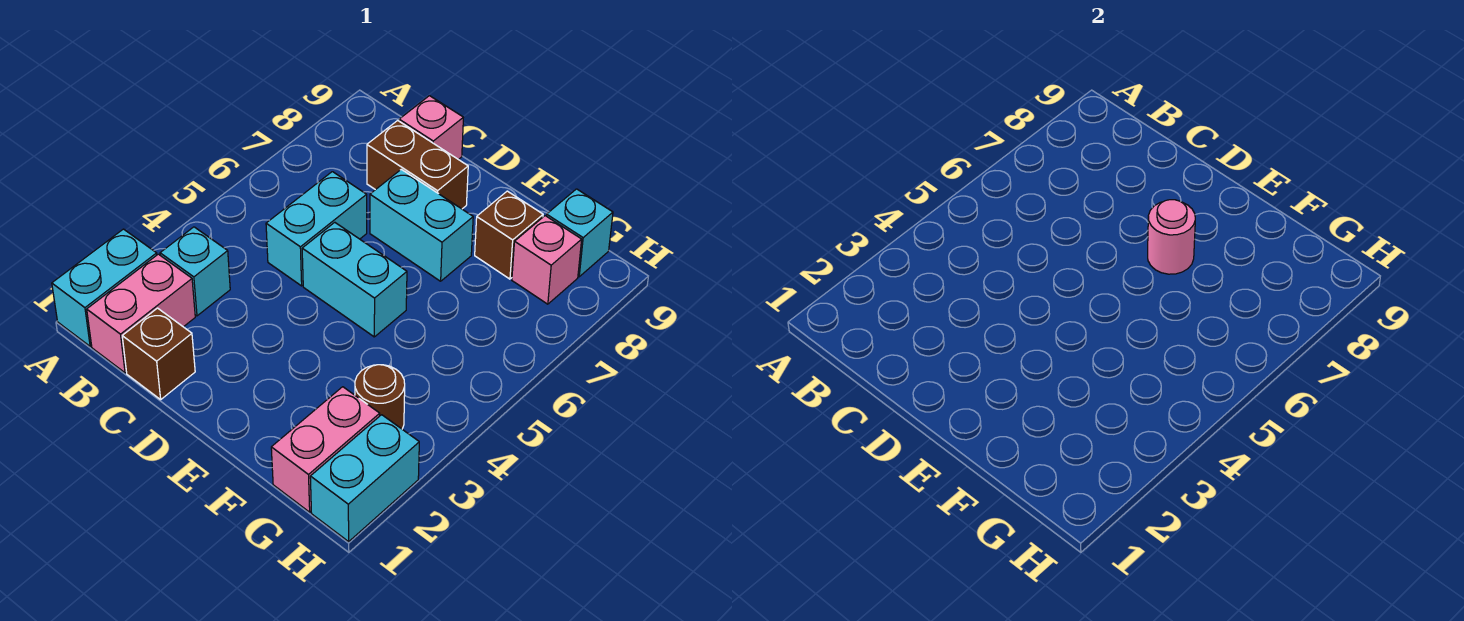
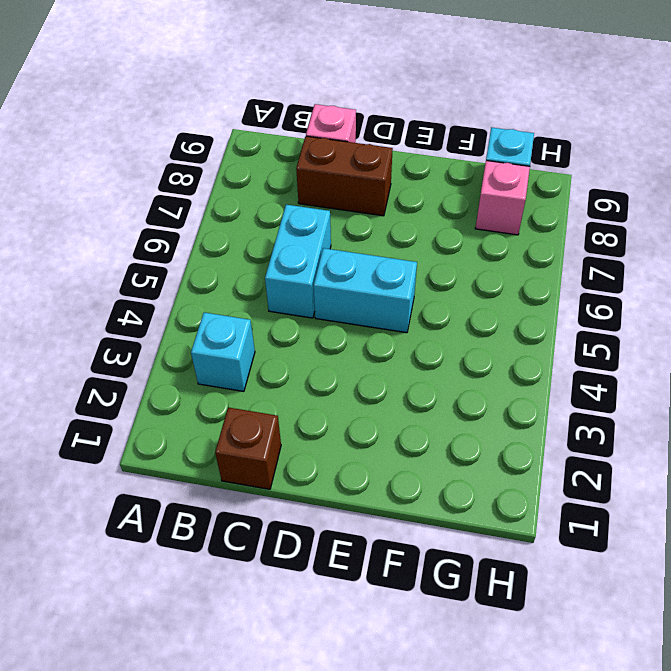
none -> cyan brick A1:A2 level 1
none -> pink brick B1:B2 level 1
none -> cyan brick D7:E7 level 1

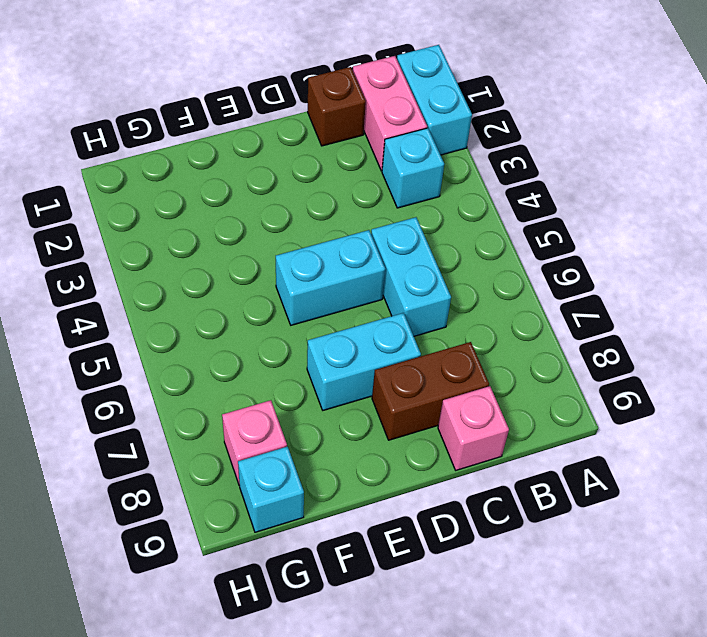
none -> brown brick F8 level 1
none -> pink brick G1:G2 level 1
none -> brown round brick G3 level 1

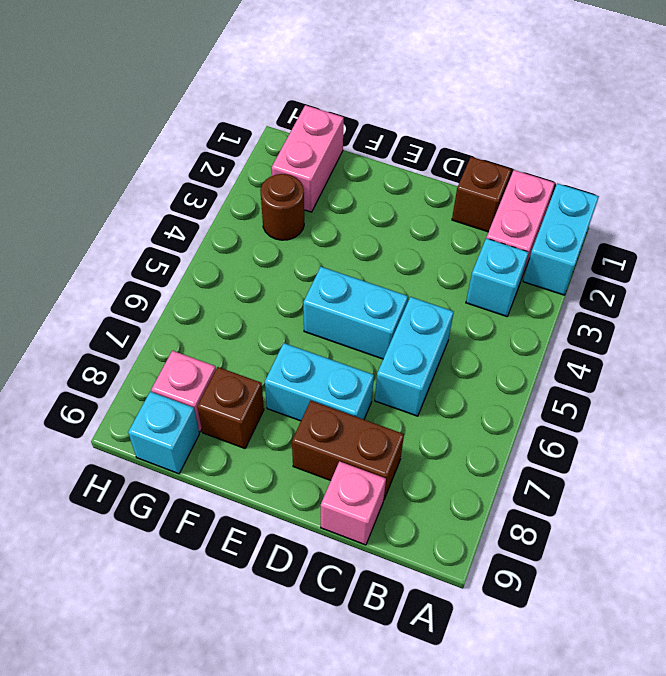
none -> cyan brick H1:H2 level 1
none -> pink round brick E7 level 2

